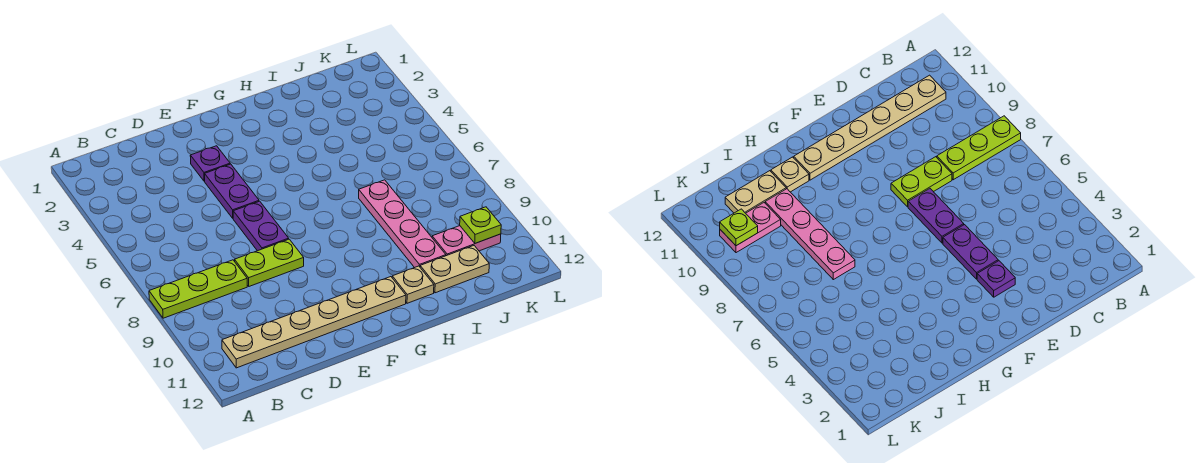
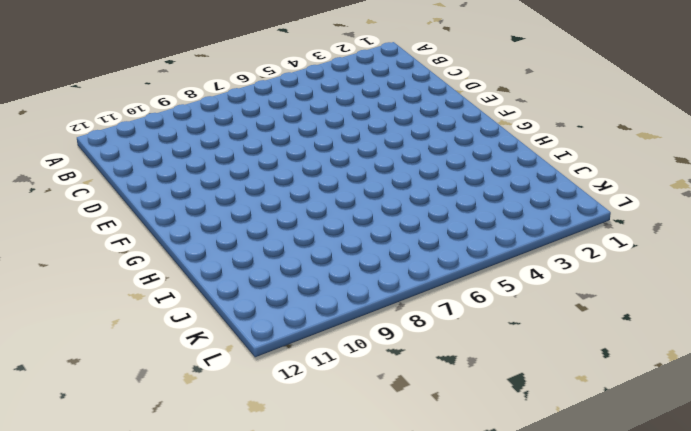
none -> lime plate A8:C8 level 1
none -> tan plate B11:G11 level 1

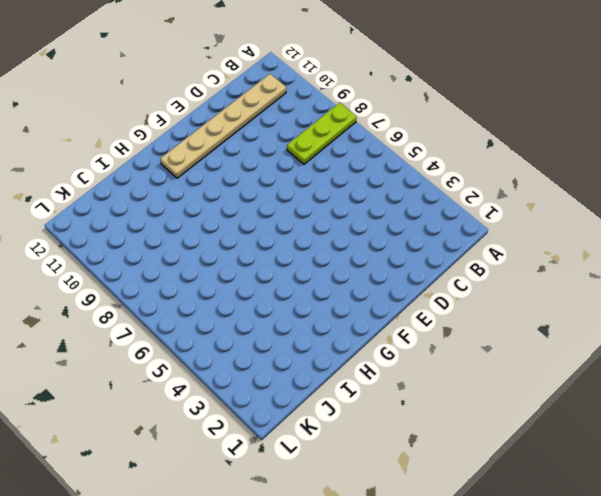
none -> lime plate D8:E8 level 1
none -> purple plate E3 level 1

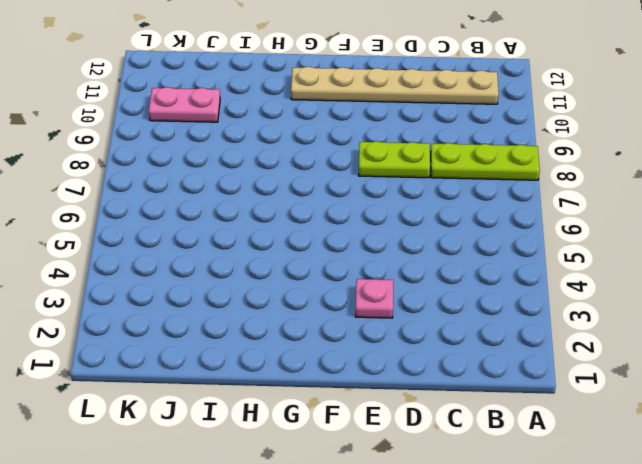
pink plate E3 level 1 -> purple plate E3 level 1
none -> purple plate E4:E5 level 1
none -> purple plate E6:E7 level 1

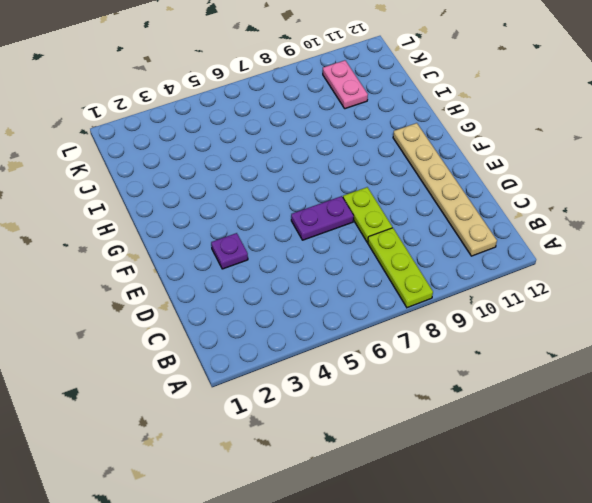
none -> purple plate E4:E5 level 1
none -> tan plate H11 level 1

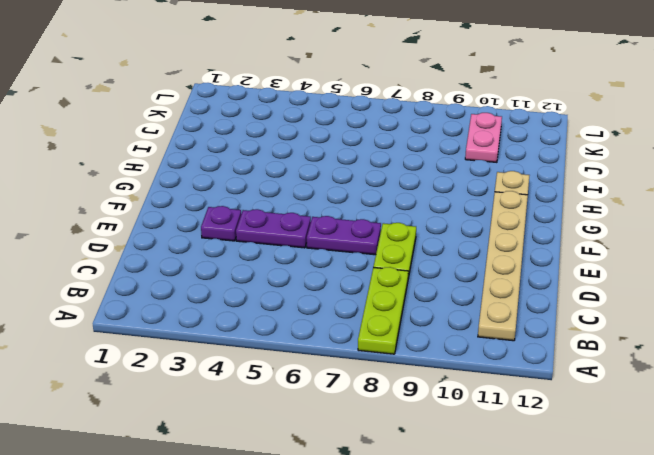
none -> pink plate I7:I10 level 1
none -> tan plate I11:J11 level 1

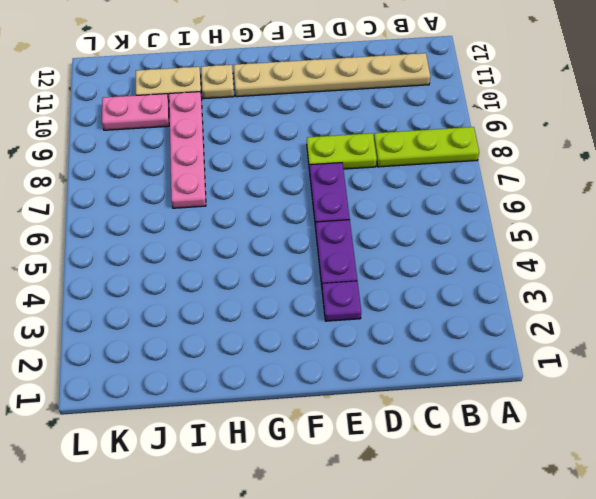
none -> lime plate K10 level 2

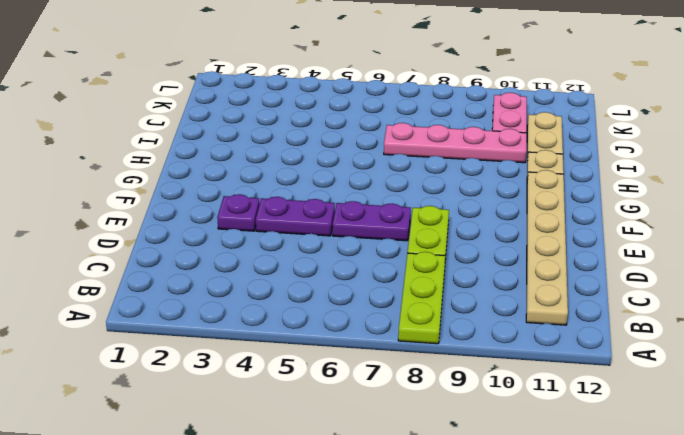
none -> lime plate K10 level 2

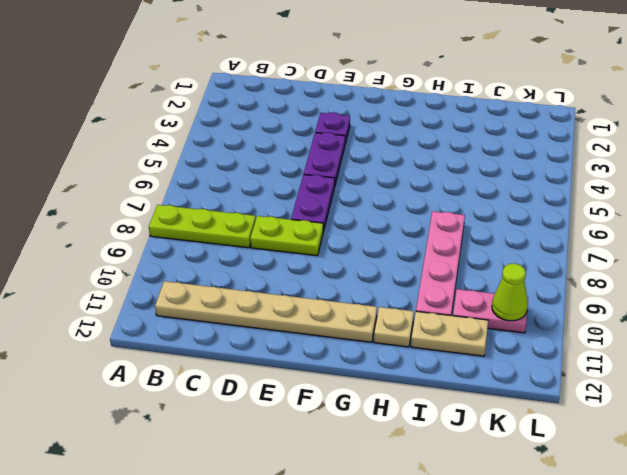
lime cone K10 level 2 -> lime plate K10 level 2

